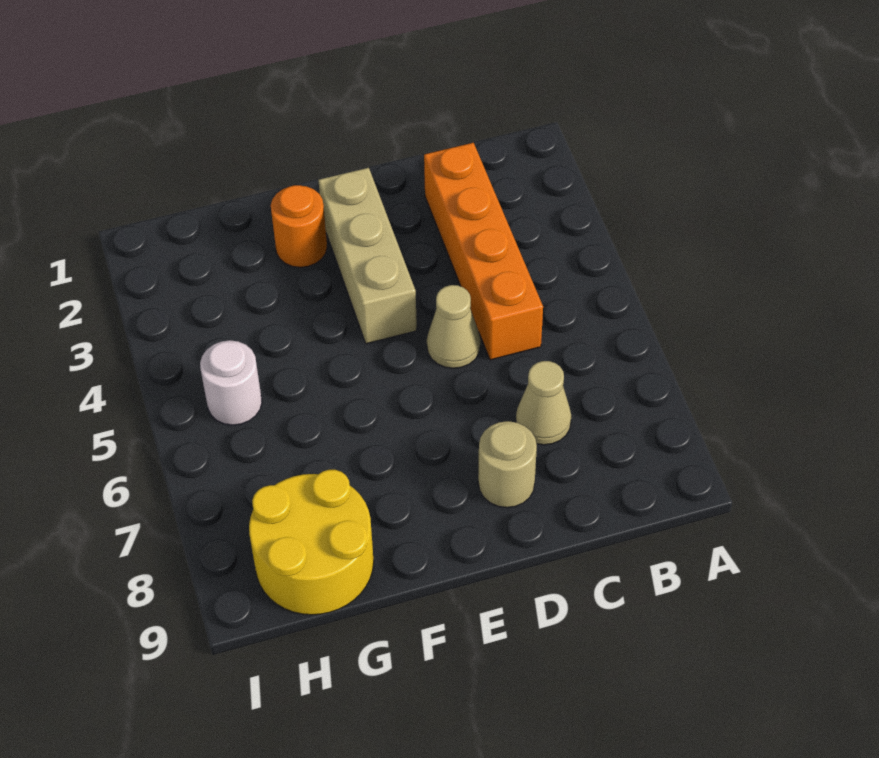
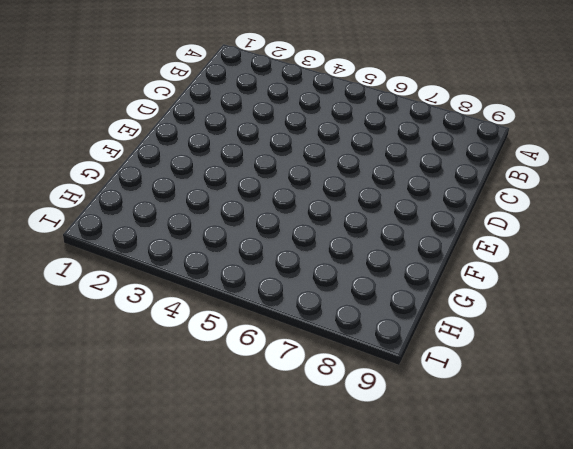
none -> orange brick C2:C5 level 1
none -> tan cone C7 level 1

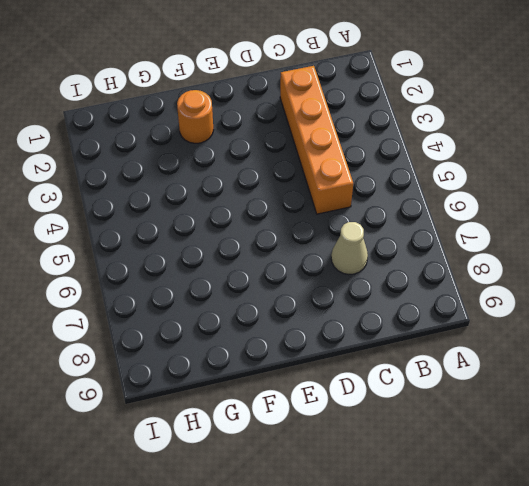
none -> tan cone D5 level 1
none -> tan round brick D8 level 1

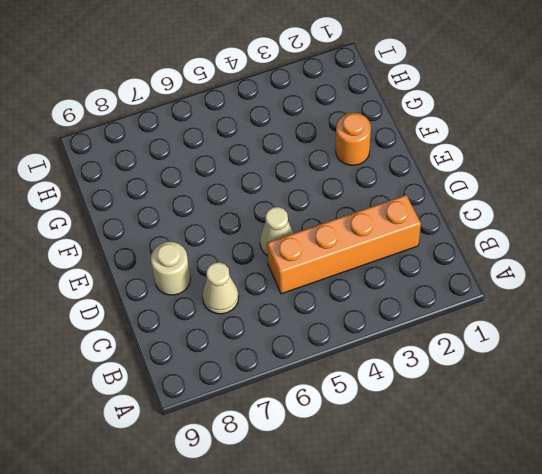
none -> tan brick E2:E4 level 1
none -> yellow round brick G8:H9 level 1

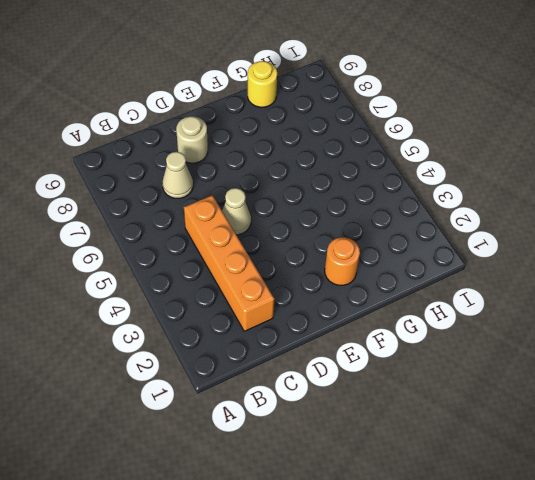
yellow round brick G9 level 1 -> yellow round brick G8:H9 level 1
none -> tan brick E2:E4 level 1
none -> white round brick H5 level 1

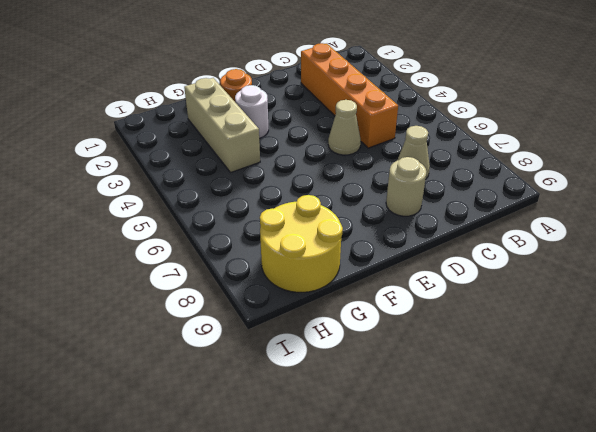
white round brick F3 level 1 -> white round brick H5 level 1
tan brick G2:G4 level 1 -> tan brick E2:E4 level 1

